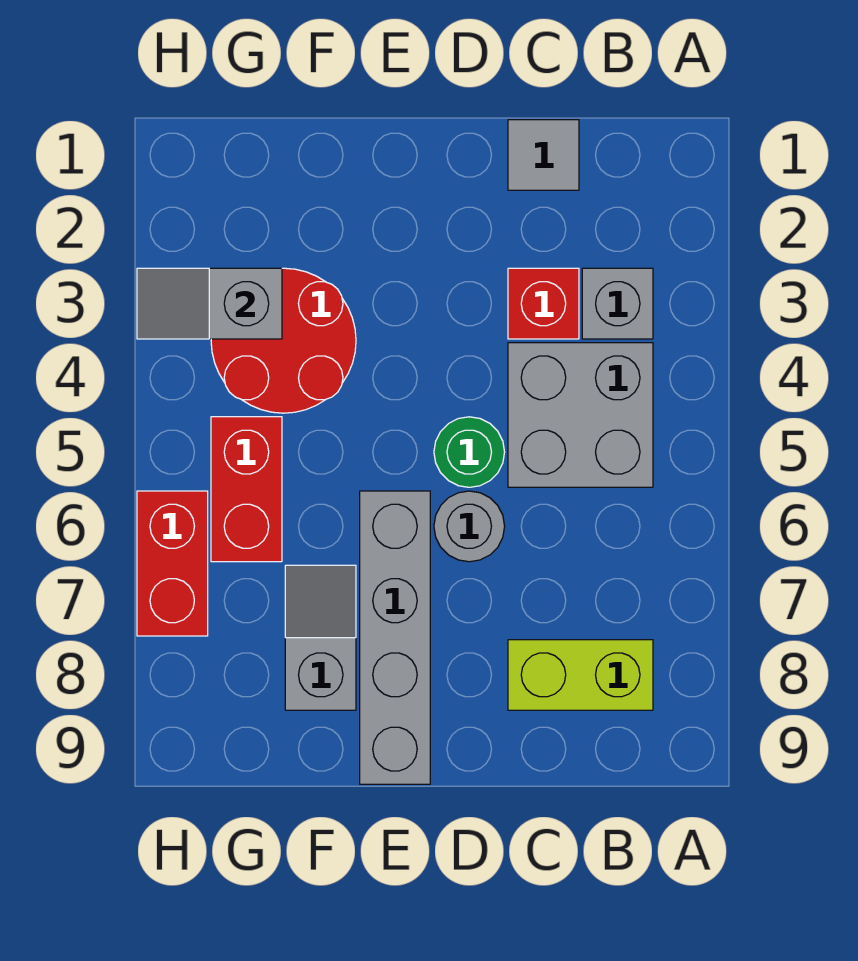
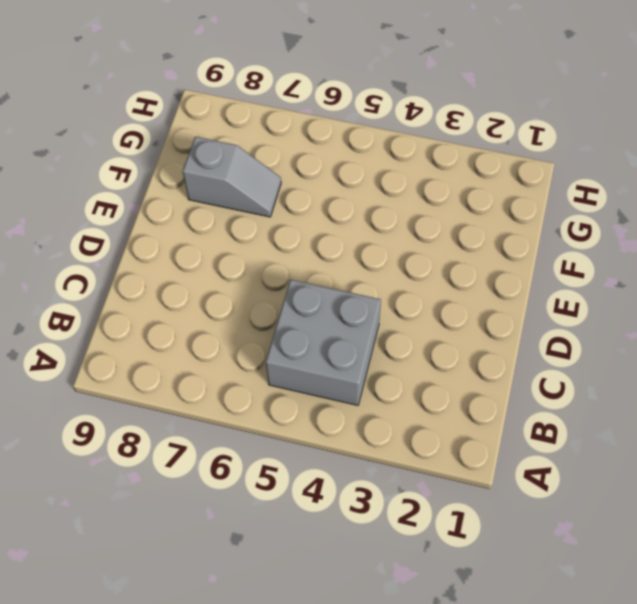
none -> grey brick B3 level 1
none -> lime brick B8:C8 level 1
none -> grey tile C1 level 1

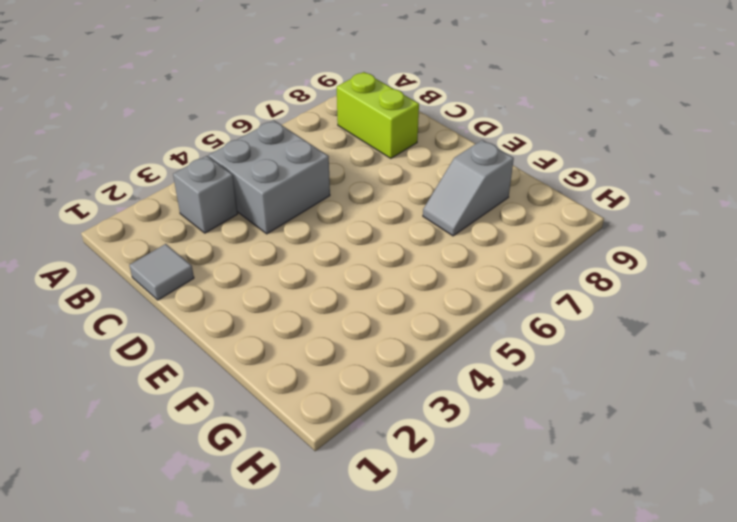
none -> red brick C3 level 1
none -> green round brick D5 level 1
none -> grey round brick D6 level 1

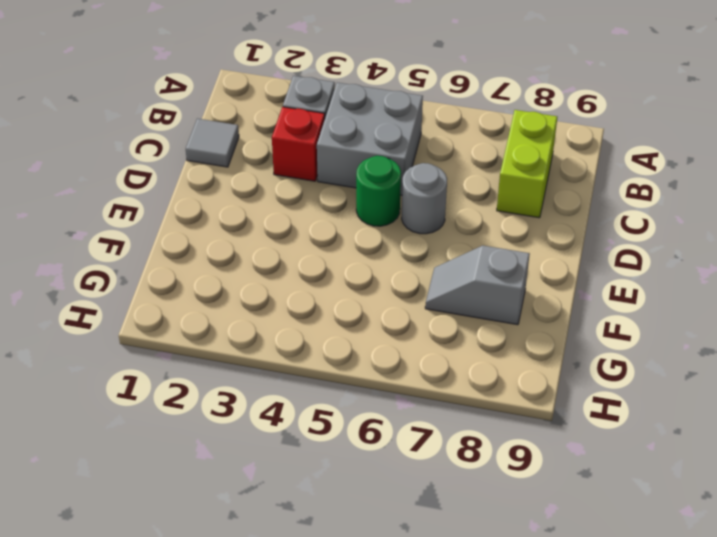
none -> grey brick E6:E9 level 1
none -> red round brick F3:G4 level 1
none -> red brick G5:G6 level 1

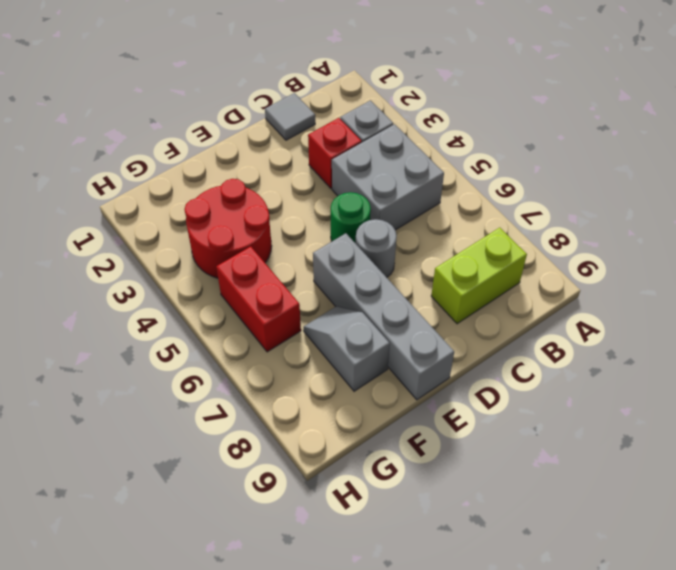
none -> red brick H6:H7 level 1
none -> grey slope G3:H3 level 2 top G

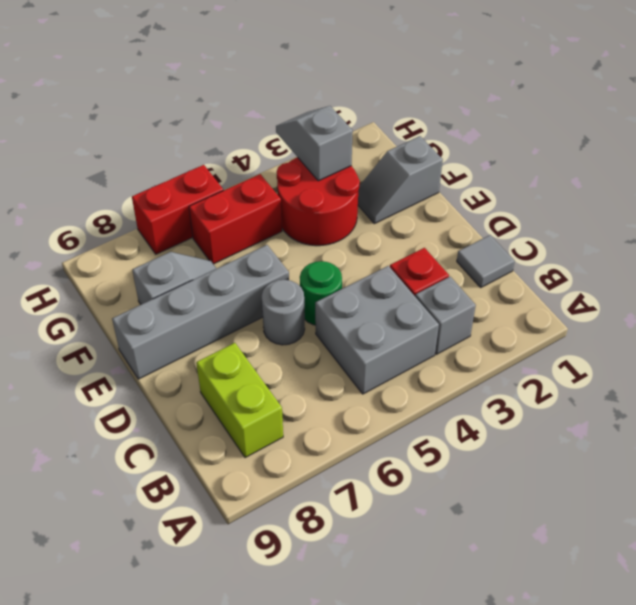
grey slope F1:F2 level 1 top 1 -> none

